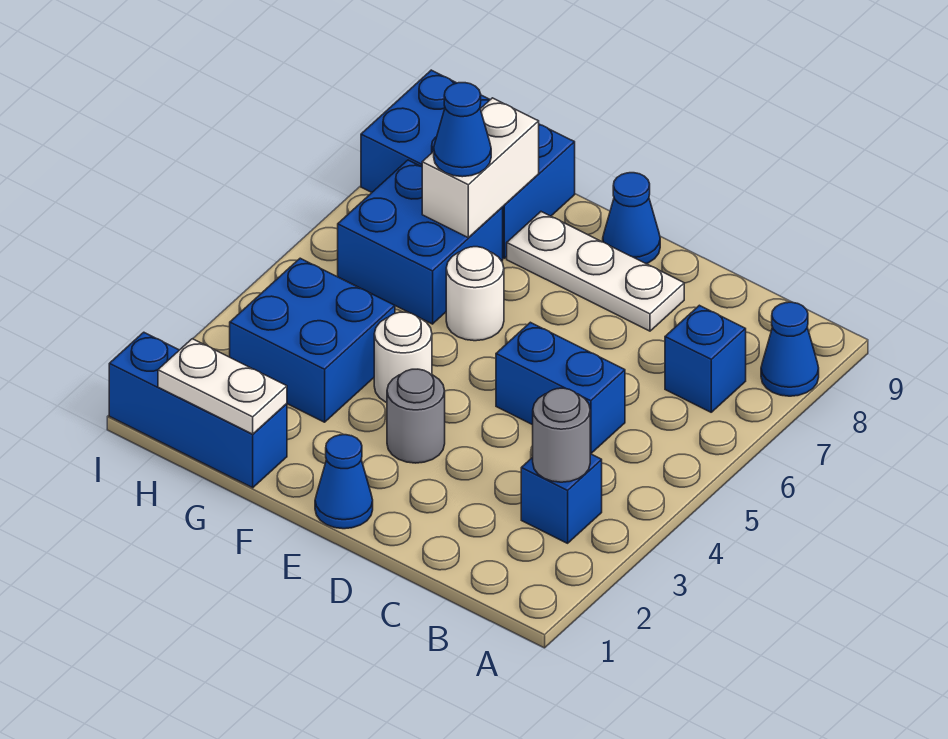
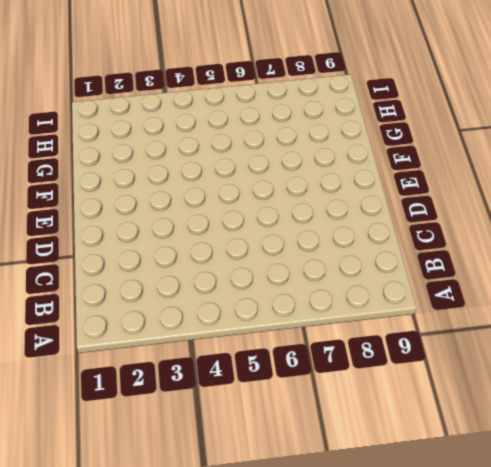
none -> blue cone A8 level 1
none -> blue brick B3 level 1
none -> blue brick B7 level 1

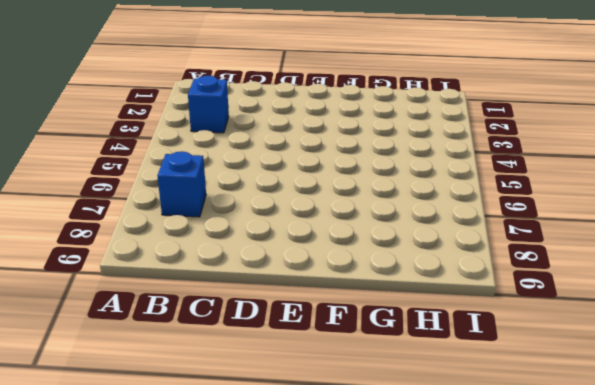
none -> blue cone A8 level 1
none -> blue brick C5:D5 level 1
none -> white plate D8:F8 level 1

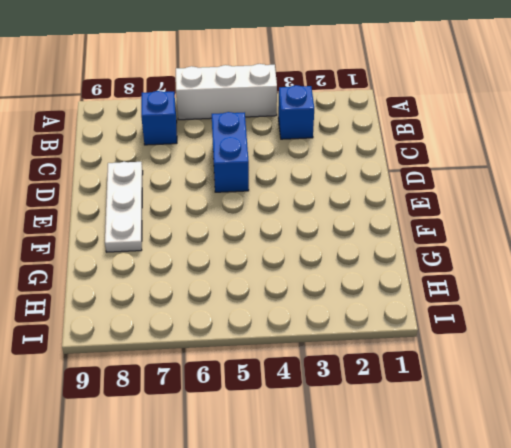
white brick A4:A6 level 1 -> none
none -> blue cone A8 level 1
none -> blue cone E1 level 1
none -> grey round brick E3 level 1

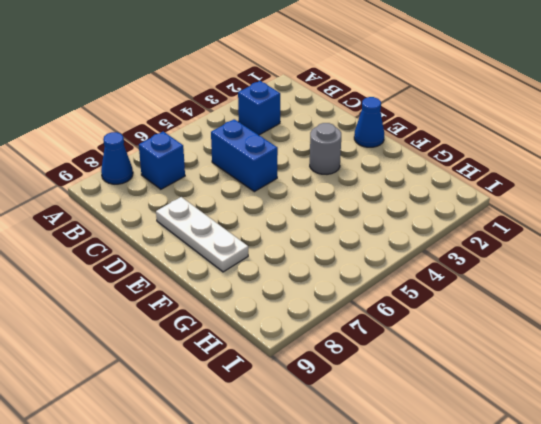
none -> blue cone E9 level 1
none -> white round brick F4 level 1
none -> white round brick F6 level 1

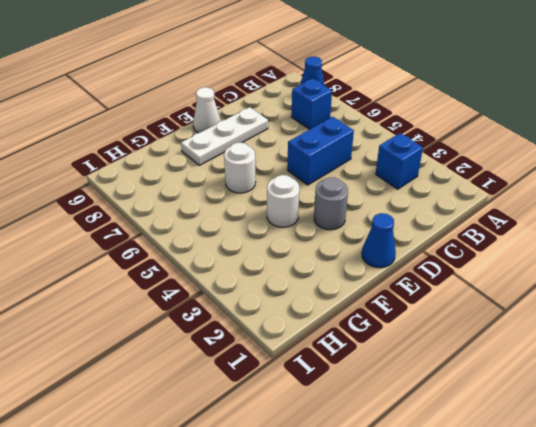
white cone E9 level 1 -> blue cone E9 level 1
none -> blue brick G1:I1 level 1
none -> blue brick G3:H4 level 1
none -> blue brick G6:H7 level 1

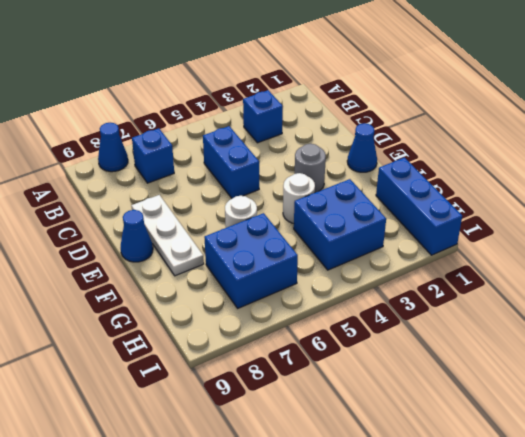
none -> blue brick G8:I9 level 1
none -> grey round brick B3 level 2
none -> white plate G1:H1 level 2

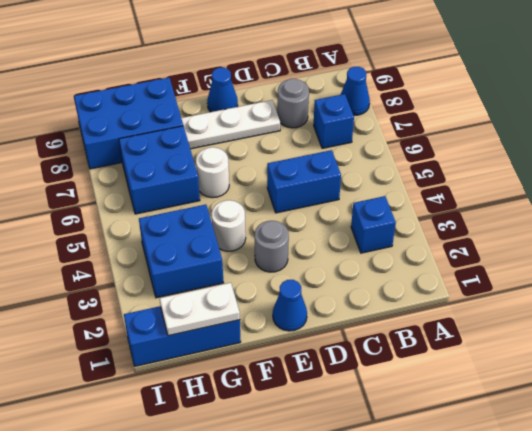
grey round brick C8 level 1 -> grey round brick B3 level 2
none -> white brick G7:G8 level 2
none -> blue cone G7 level 3

